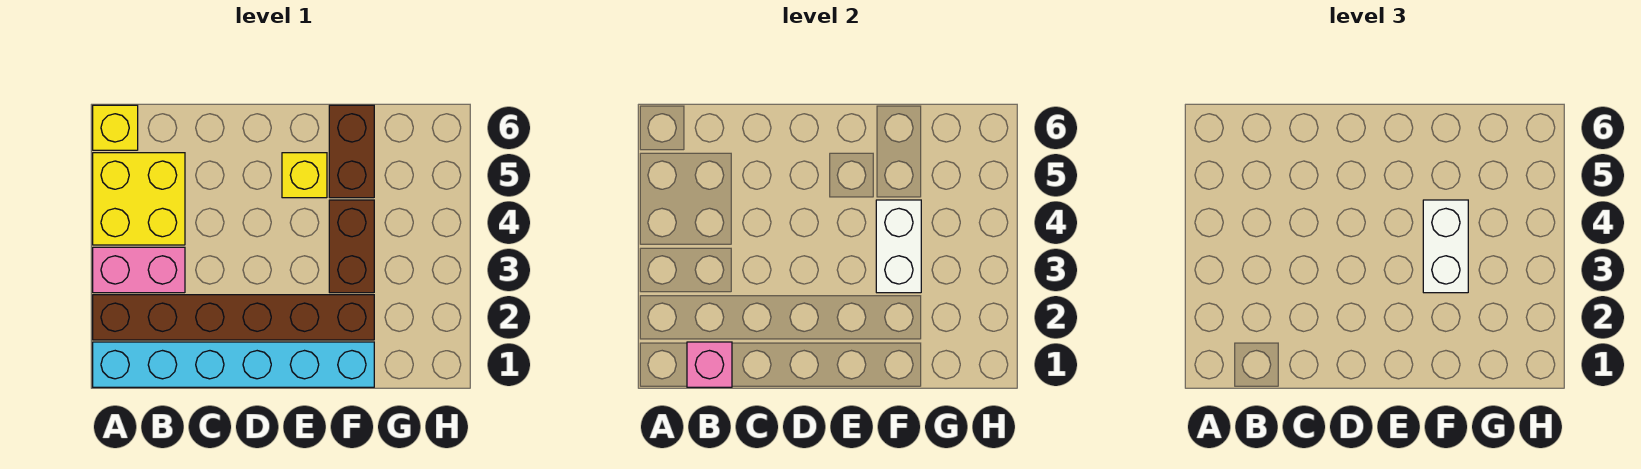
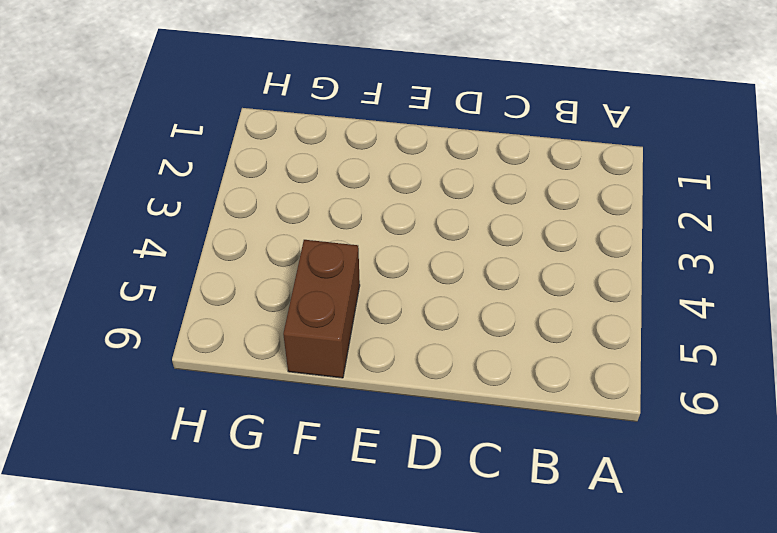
none -> cyan brick A1:F1 level 1
none -> brown brick A2:F2 level 1

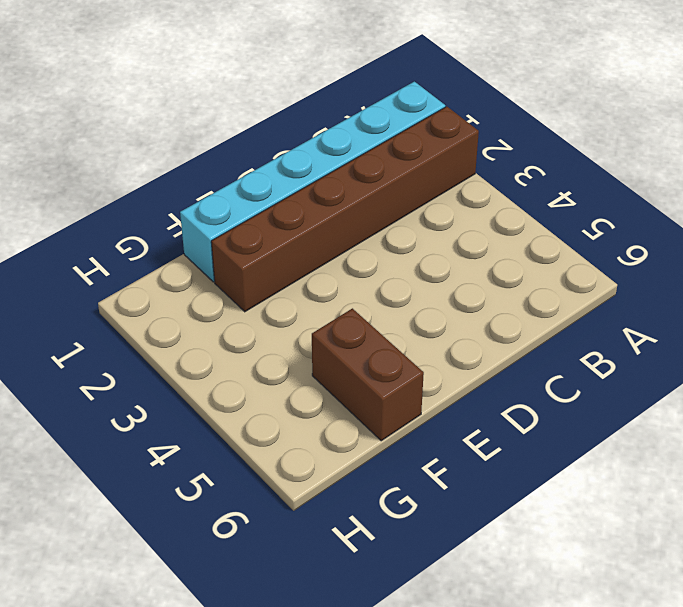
none -> pink brick A3:B3 level 1
none -> yellow brick A4:B5 level 1

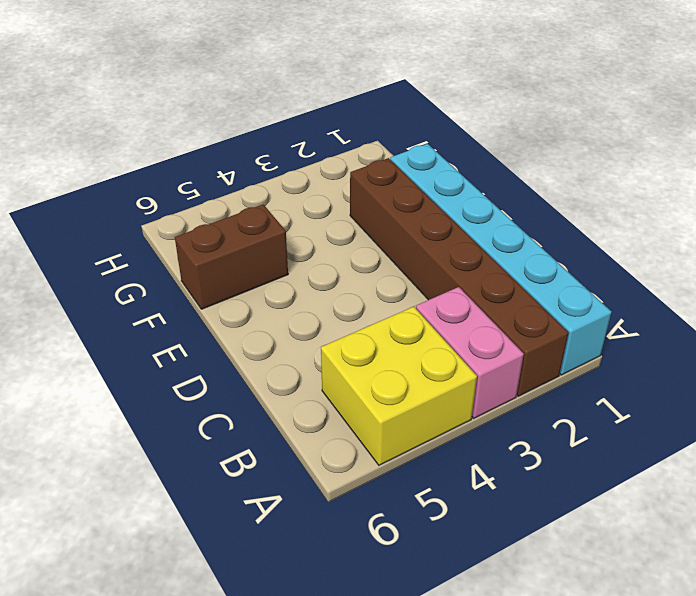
none -> yellow brick A6 level 1
none -> yellow brick E5 level 1

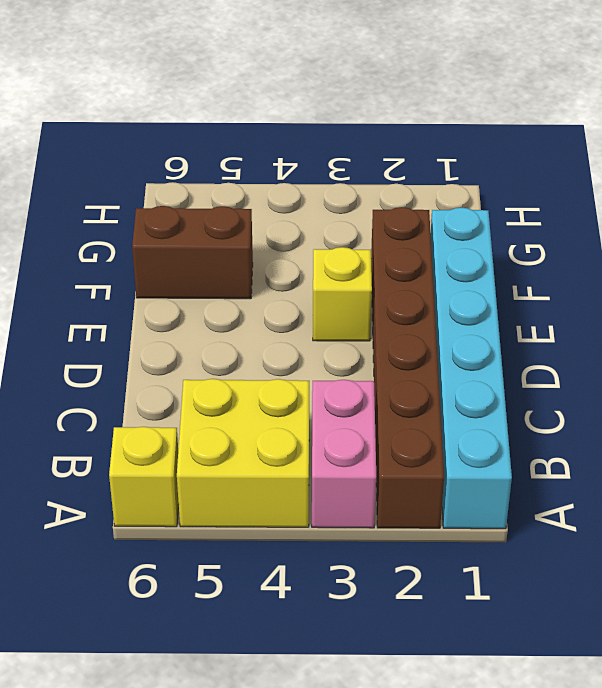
yellow brick E3 level 1 -> yellow brick E5 level 1
none -> brown brick F3:F4 level 1
none -> pink brick B1 level 2

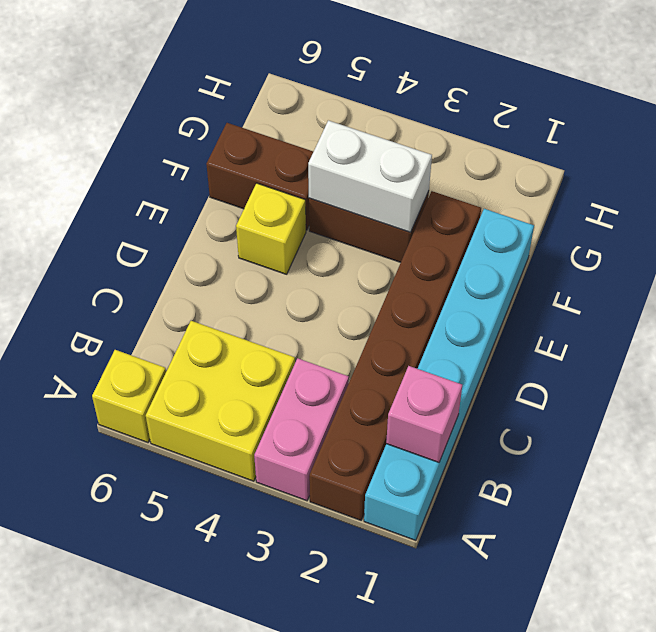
none -> white brick F3:F4 level 3

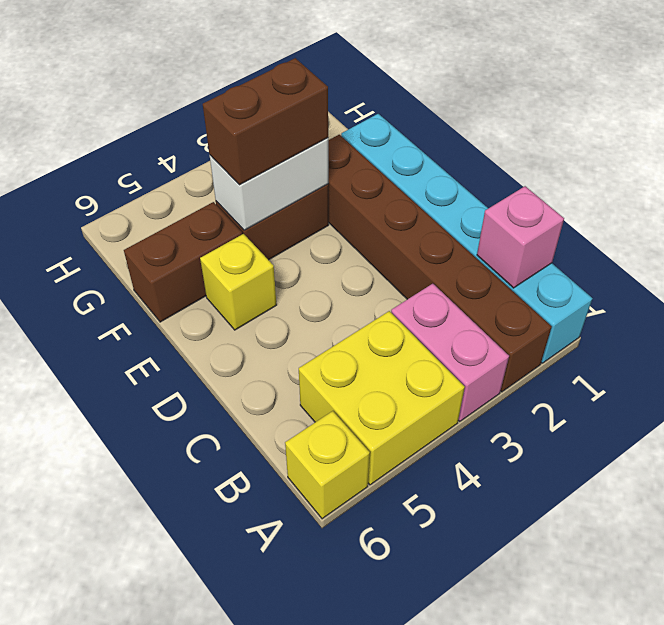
brown brick F3:F4 level 3 -> white brick F3:F4 level 3

